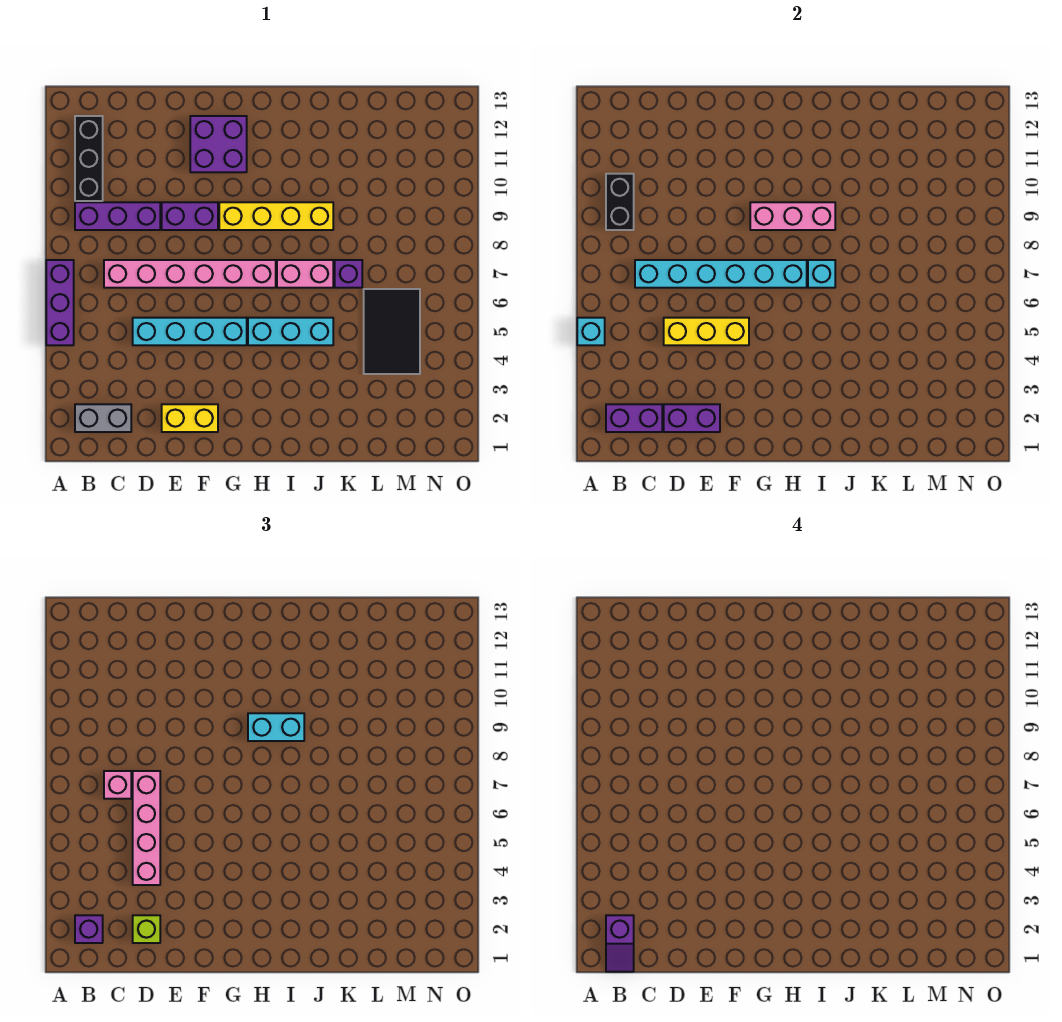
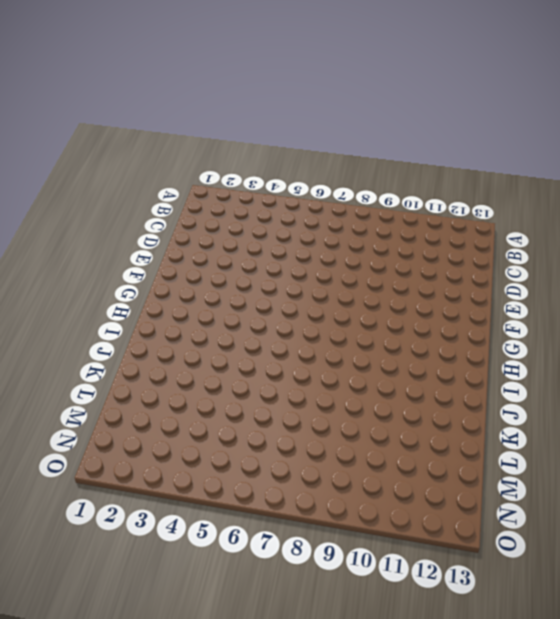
none -> purple brick A5:A7 level 1
none -> grey brick B2:C2 level 1
none -> purple brick B9:D9 level 1

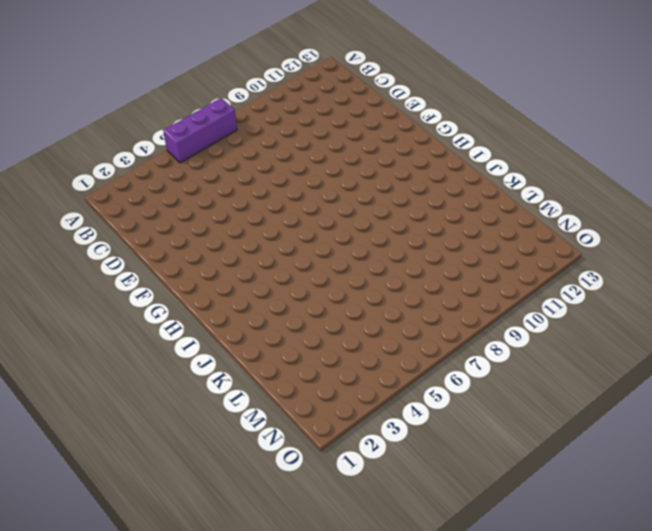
none -> grey brick B2:C2 level 1
none -> purple brick B9:D9 level 1
none -> black brick B10:B12 level 1

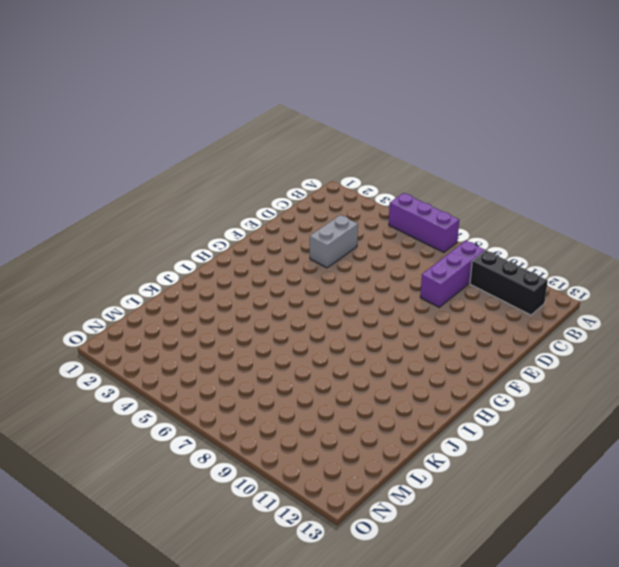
grey brick D4:E4 level 1 -> grey brick B2:C2 level 1
none -> pink brick C7:H7 level 1
none -> cyan brick D5:G5 level 1
none -> yellow brick E2:F2 level 1

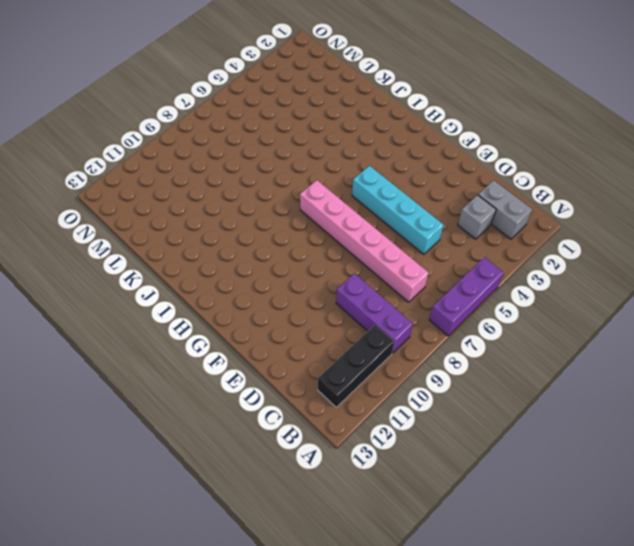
grey brick C3 level 1 -> none
none -> yellow brick E2:F2 level 1
none -> purple brick E9:F9 level 1
none -> purple brick F11:G12 level 1

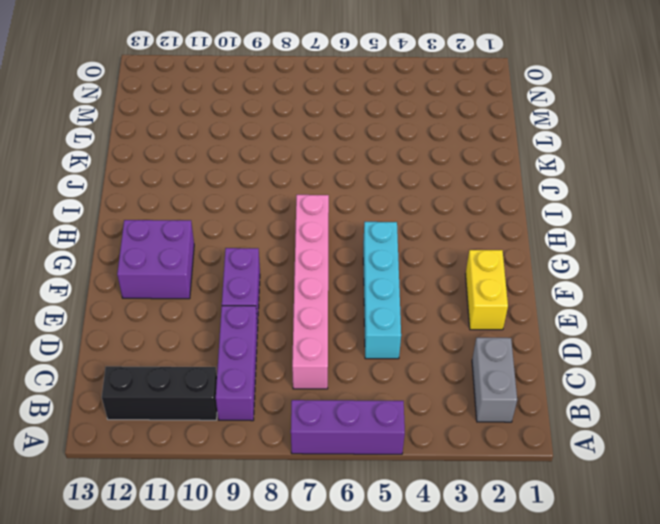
none -> yellow brick G9:J9 level 1
none -> cyan brick H5:J5 level 1
none -> pink brick I7:J7 level 1

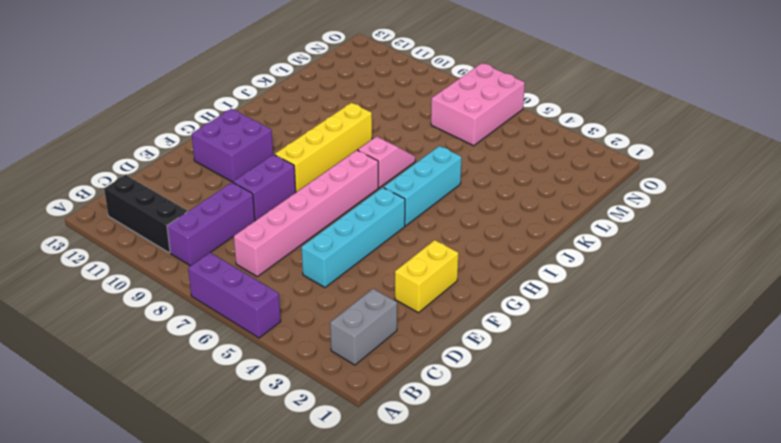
pink slope I7:J7 level 1 top I -> pink brick I7:J7 level 1
pink brick M6:O7 level 1 -> black tile L4:M6 level 1
none -> purple brick K7 level 1
none -> cyan brick A5 level 2
none -> purple brick B2:C2 level 2

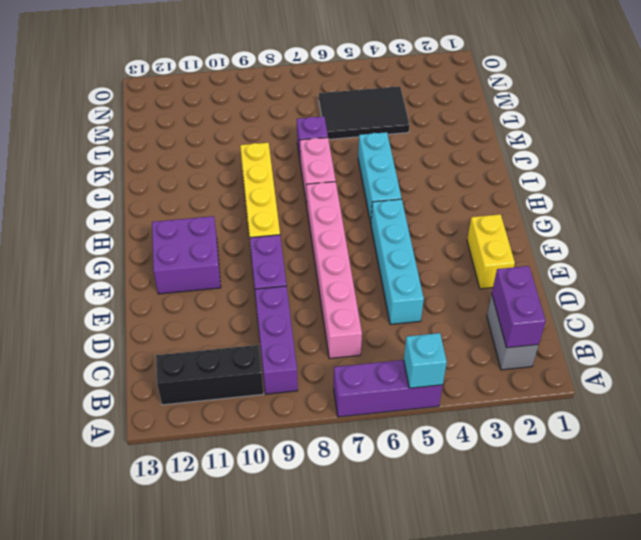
none -> black brick B9:B10 level 2
none -> cyan brick C7:H7 level 2
none -> purple brick D2:E2 level 2

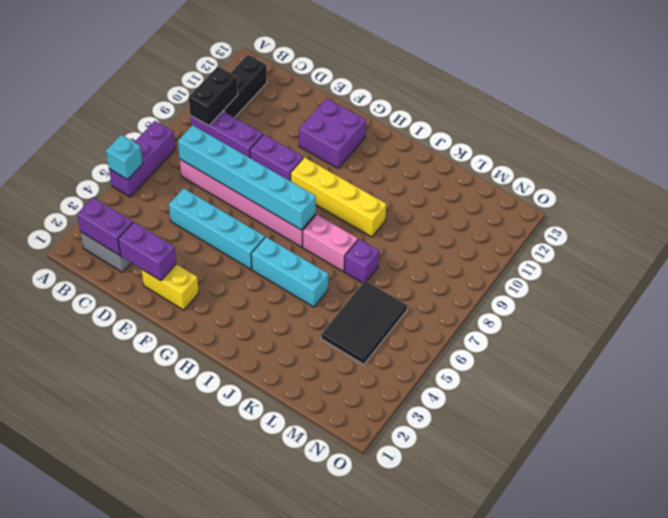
none -> yellow brick D5:F5 level 2
none -> pink brick G9:I9 level 2
none -> cyan brick I7 level 2

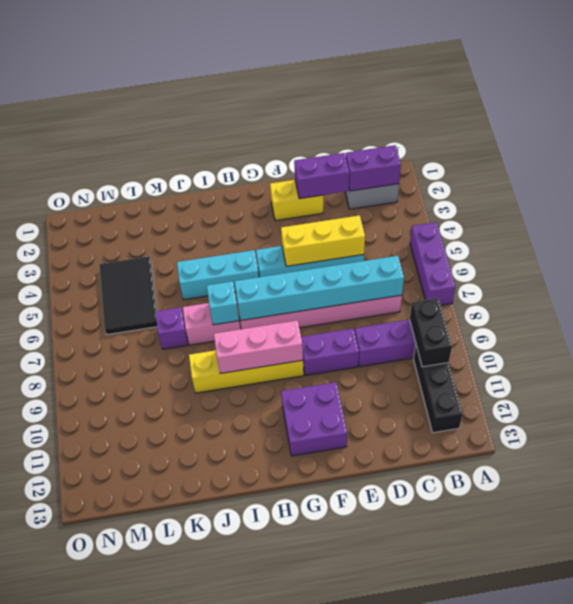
none -> cyan brick A5 level 2
none -> purple brick B2 level 3
none -> pink brick C7 level 3

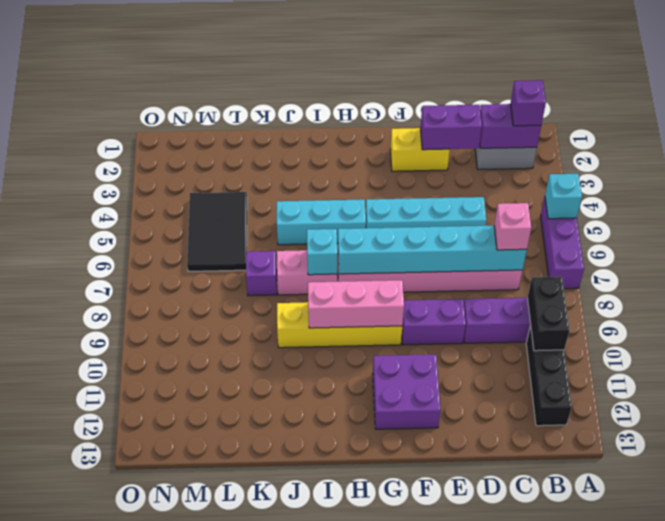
none -> yellow brick D5:F5 level 2
none -> lime brick D2 level 3
none -> pink brick D4:D7 level 3

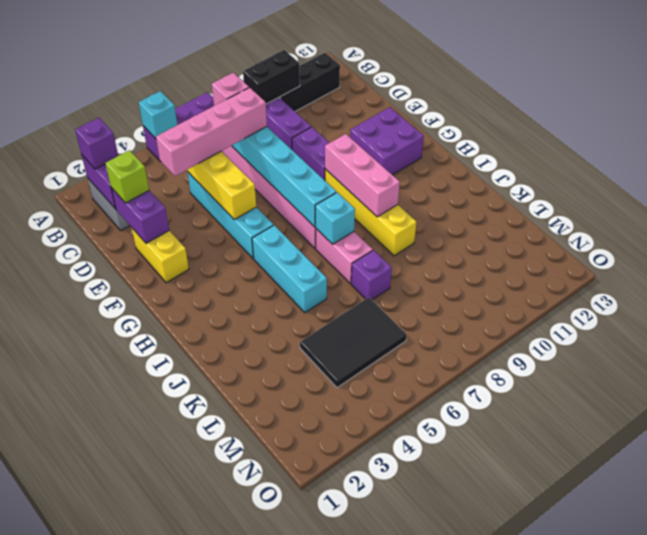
none -> cyan brick H9:I9 level 3
none -> purple slope B1:B2 level 4 top 2

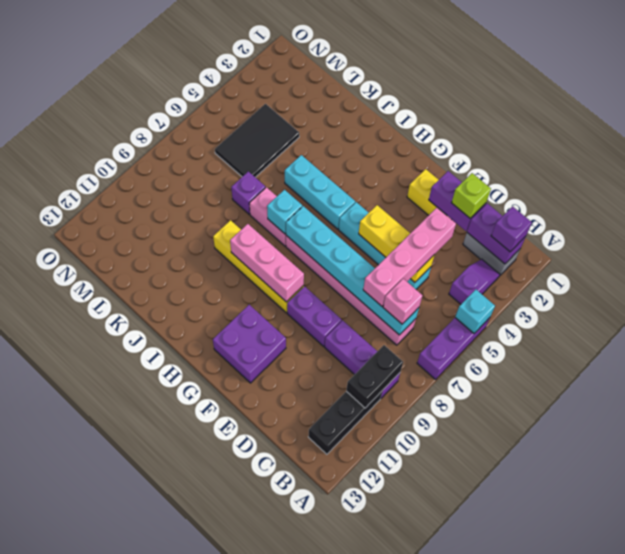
purple slope B3:B4 level 1 top 4 -> purple slope B1:B2 level 4 top 2
none -> cyan brick H9:I9 level 3

